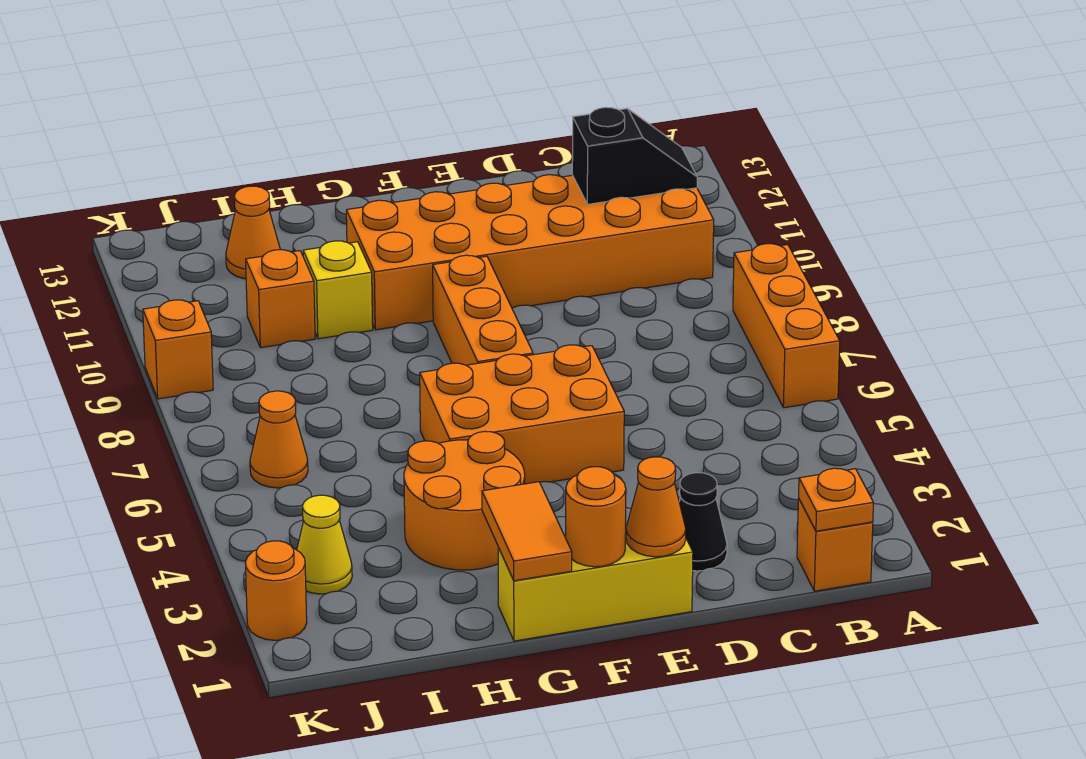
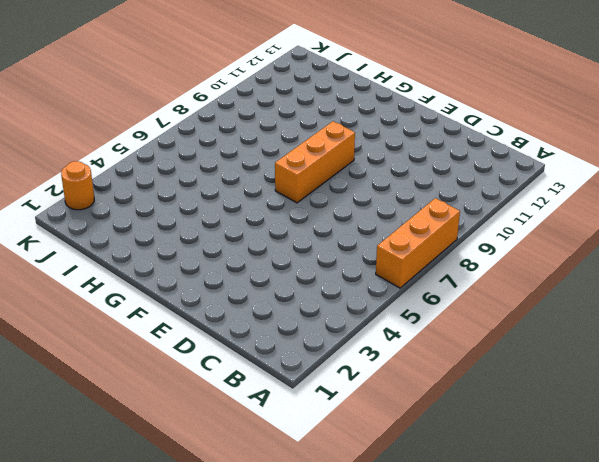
none -> orange brick B1 level 1
none -> orange brick B10:G11 level 1
none -> black cone D2 level 1

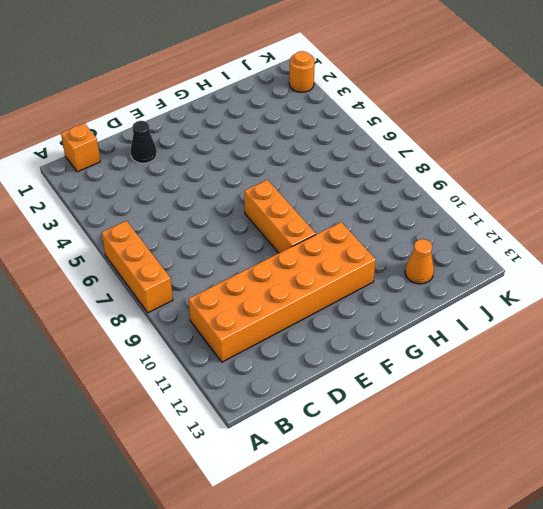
none -> yellow brick E1:G1 level 1
none -> orange brick E5:G6 level 1
none -> orange round brick G3:H4 level 1

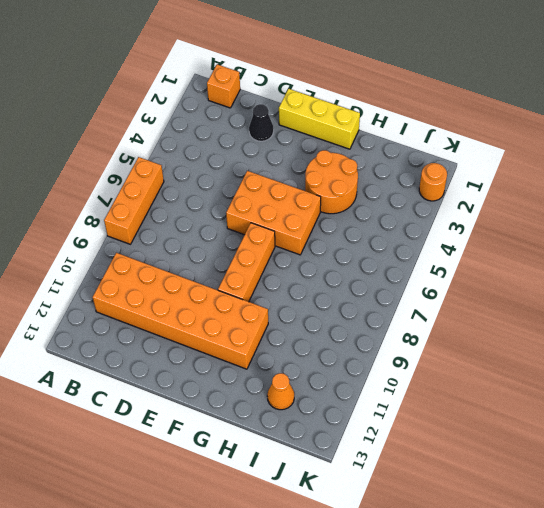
none -> yellow brick H10 level 1
none -> orange brick I10 level 1
none -> yellow cone J3 level 1

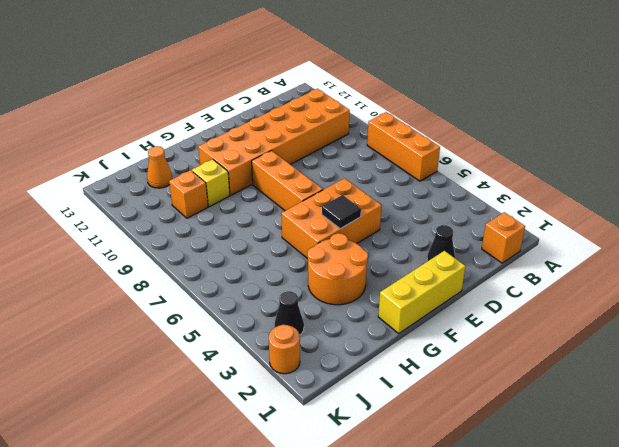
black tile F5 level 2 -> none
black cone J3 level 1 -> yellow cone J3 level 1
none -> orange cone J6 level 1
none -> orange brick K9 level 1
none -> orange plate B1 level 2

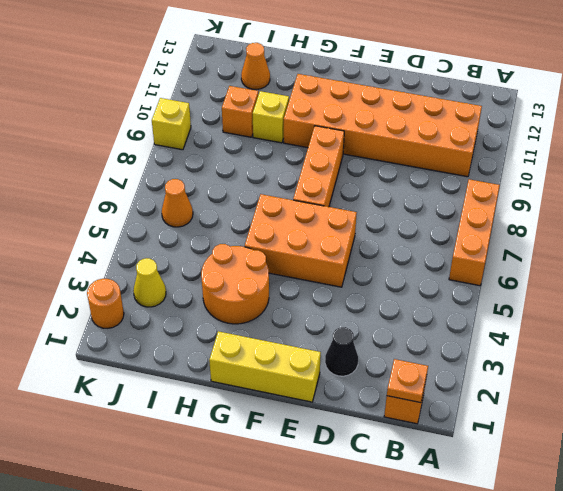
yellow brick K9 level 1 -> orange brick K9 level 1
none -> black slope B11:C11 level 2 top C
none -> orange cone E1 level 2
none -> orange round brick F1 level 2

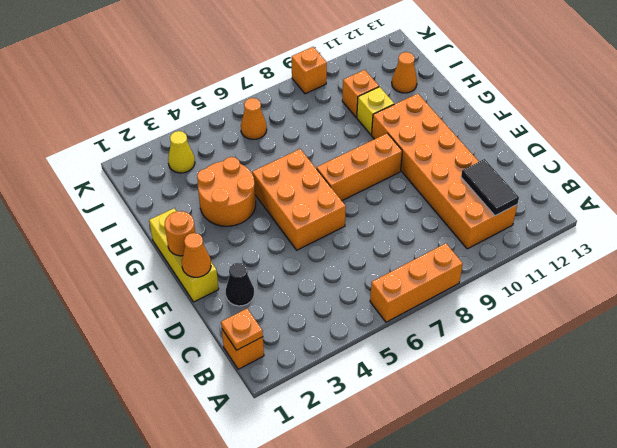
black tile B11:C11 level 2 -> black slope B11:C11 level 2 top C
none -> orange round brick K2 level 1
none -> orange tile G1:G2 level 2

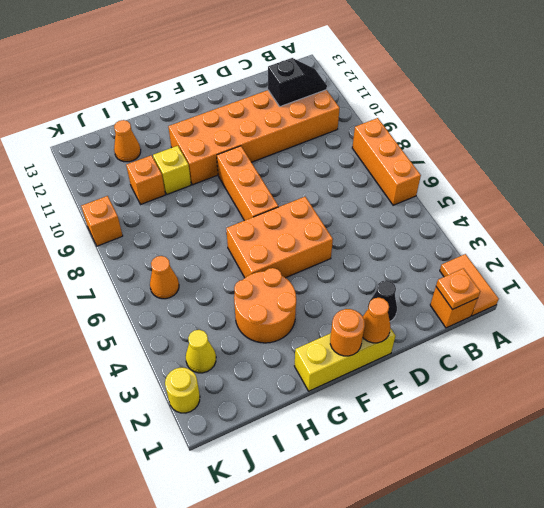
orange tile A1:A2 level 1 -> orange tile G1:G2 level 2
yellow round brick K2 level 1 -> orange round brick K2 level 1

